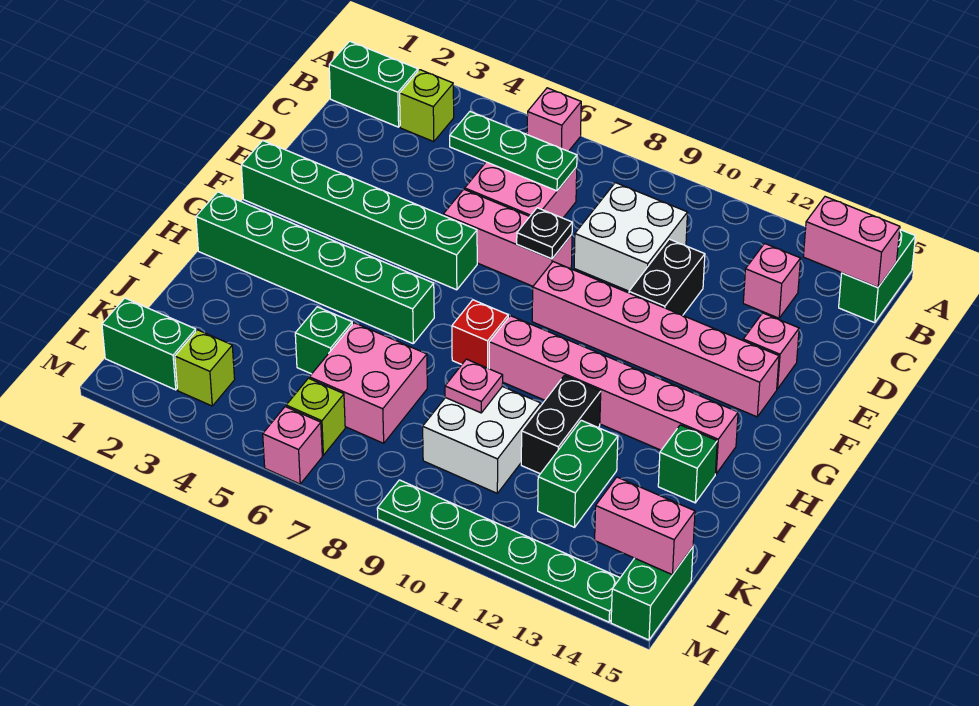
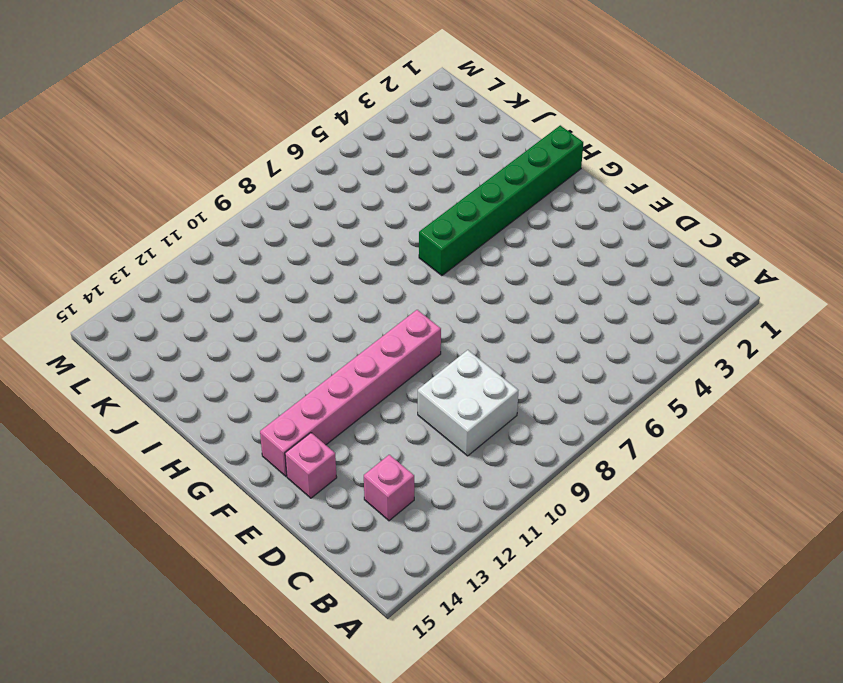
none -> pink brick A6 level 1
none -> green brick A15:B15 level 1
none -> green brick B1:B2 level 1
none -> lime brick B3 level 1

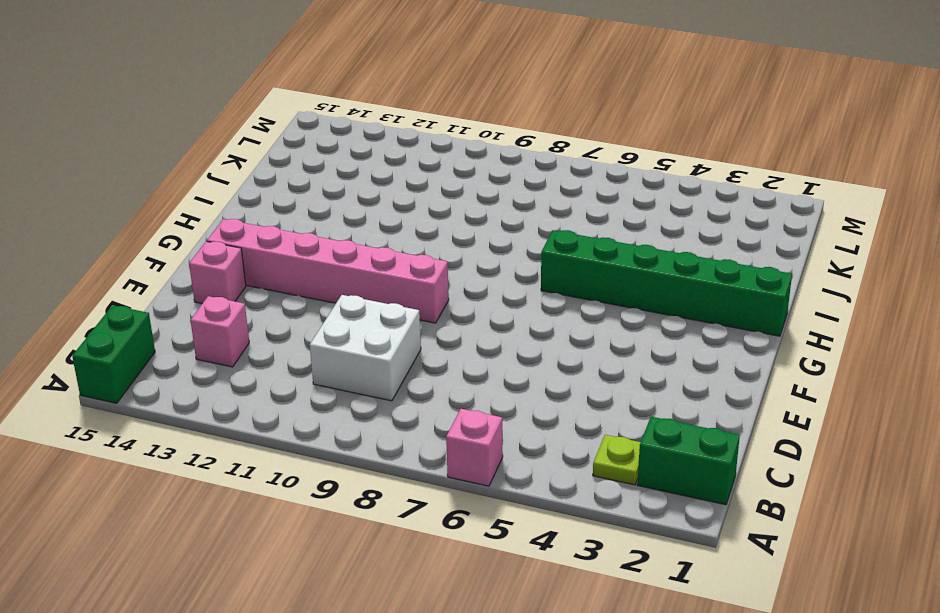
lime plate B3 level 1 -> lime brick B3 level 1
none -> pink brick C6:D7 level 1
none -> black brick D11:E11 level 1
none -> pink brick E6:E8 level 1
none -> green brick F1:F6 level 1

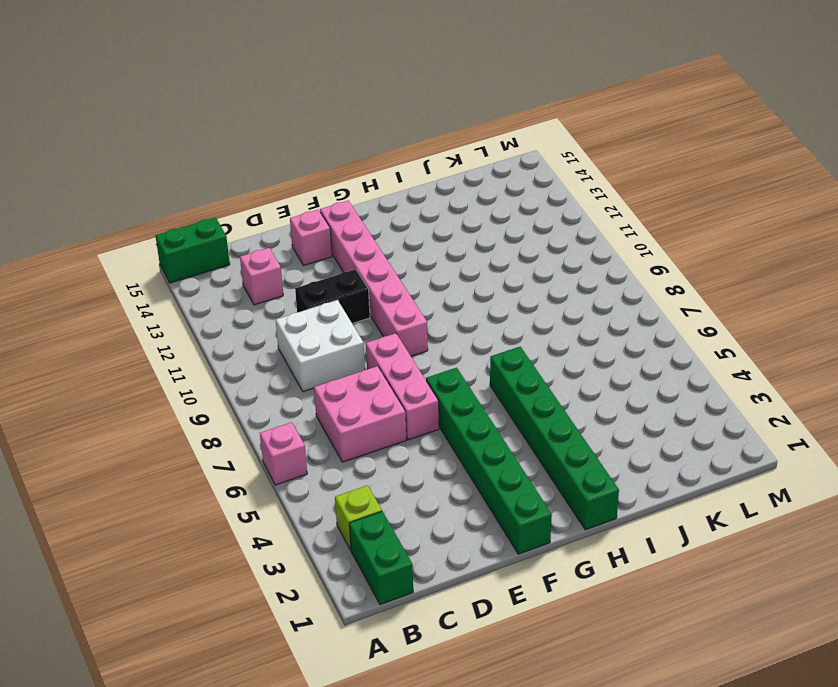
none -> red brick H8 level 1
none -> pink brick H9:H14 level 1
none -> black brick I11:J11 level 1
none -> green brick I14 level 1

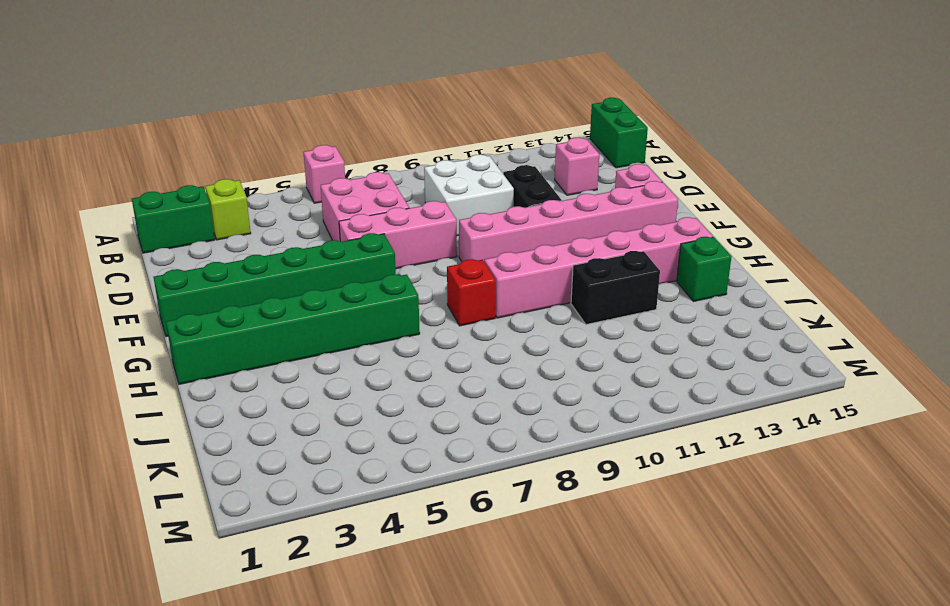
black brick I11:I12 level 1 -> black brick I11:J11 level 1
none -> green brick J5 level 1
none -> pink brick J6:K7 level 1
none -> white brick J9:K10 level 1
none -> green brick J12:K12 level 1

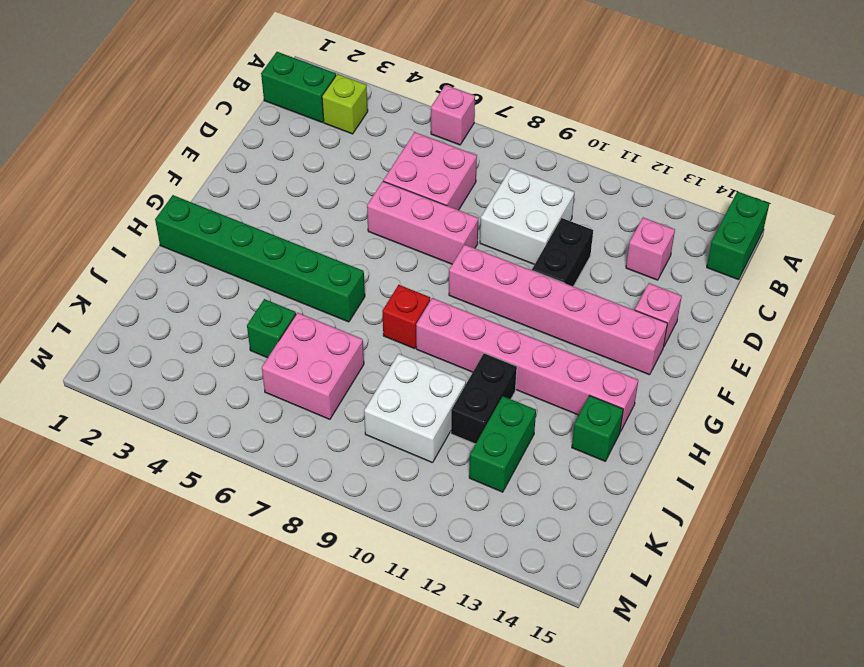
none -> green brick F1:F6 level 1
none -> green brick L1:L2 level 1
none -> lime brick L3 level 1
none -> lime brick L6 level 1

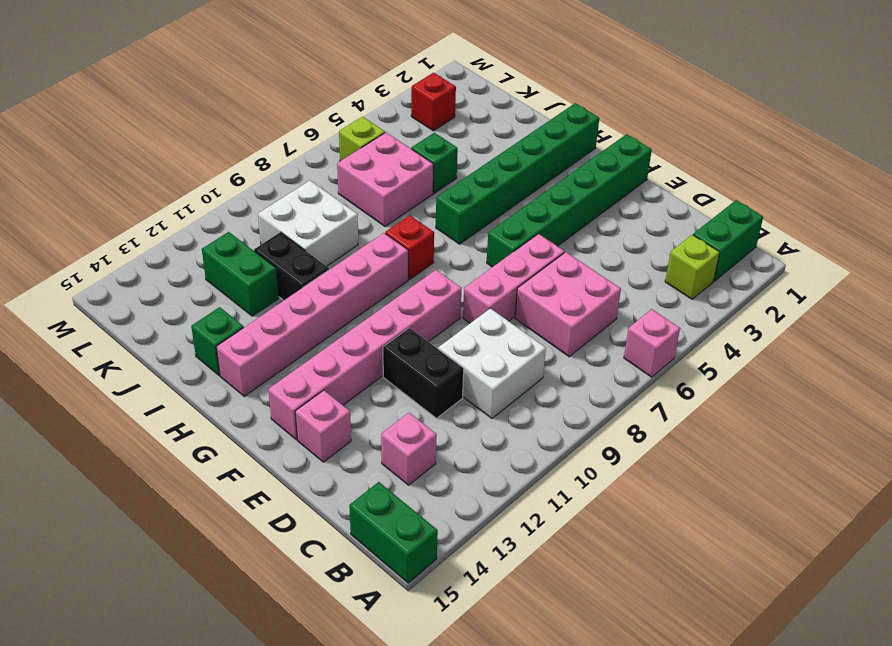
red brick L3 level 1 -> lime brick L3 level 1
none -> green brick L1:L2 level 1
none -> green brick L15:M15 level 1
none -> pink brick M6 level 1
none -> green plate M9:M14 level 1

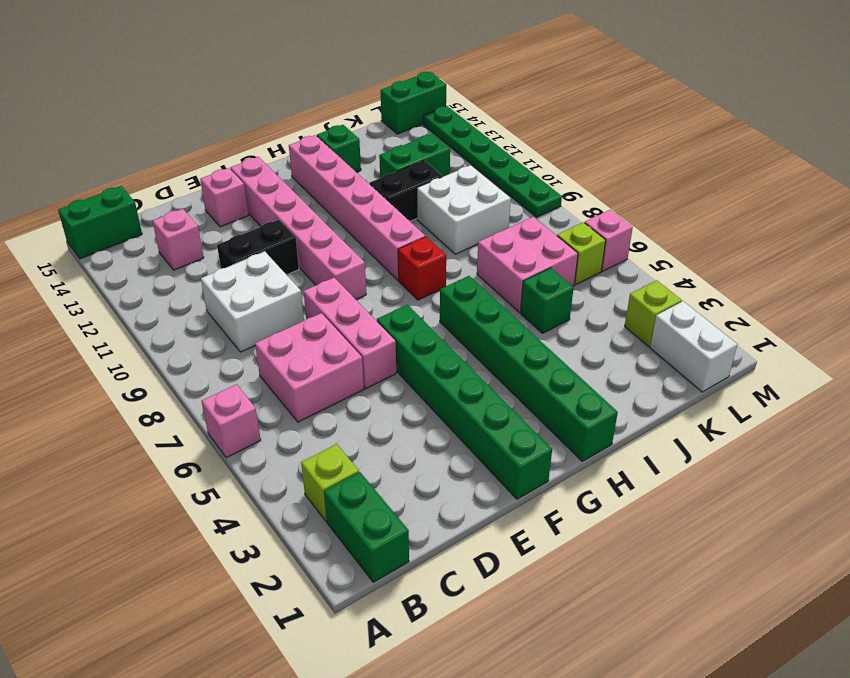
white brick L1:L2 level 1 -> green brick L1:L2 level 1
none -> pink brick B14:B15 level 2
none -> green plate C5:C7 level 2
none -> black plate E8 level 2
none -> pink plate J9 level 2

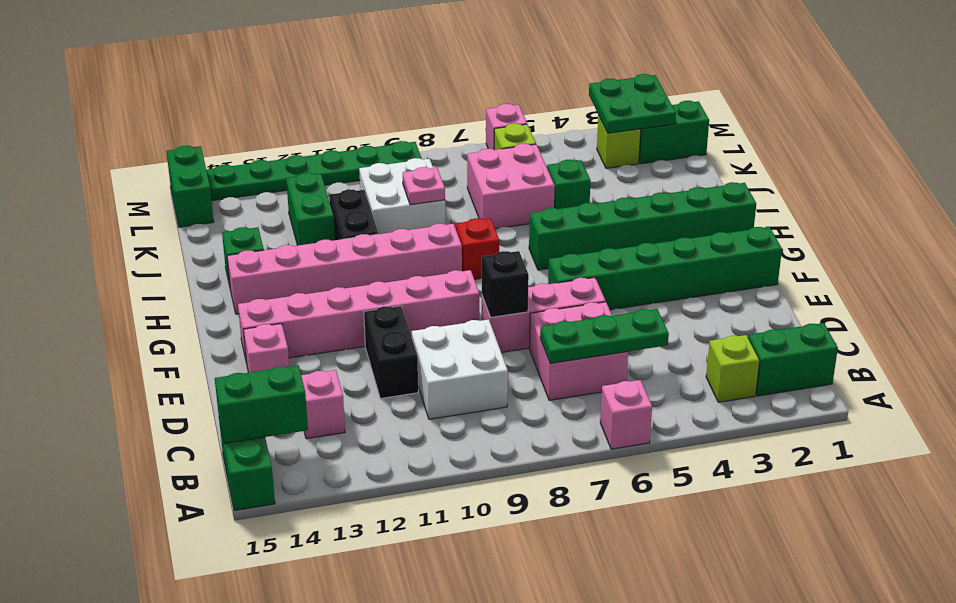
green brick B14:B15 level 2 -> pink brick B14:B15 level 2
black brick E8 level 2 -> black plate E8 level 2
green plate L2:M3 level 2 -> none
none -> pink brick L14:L15 level 2

